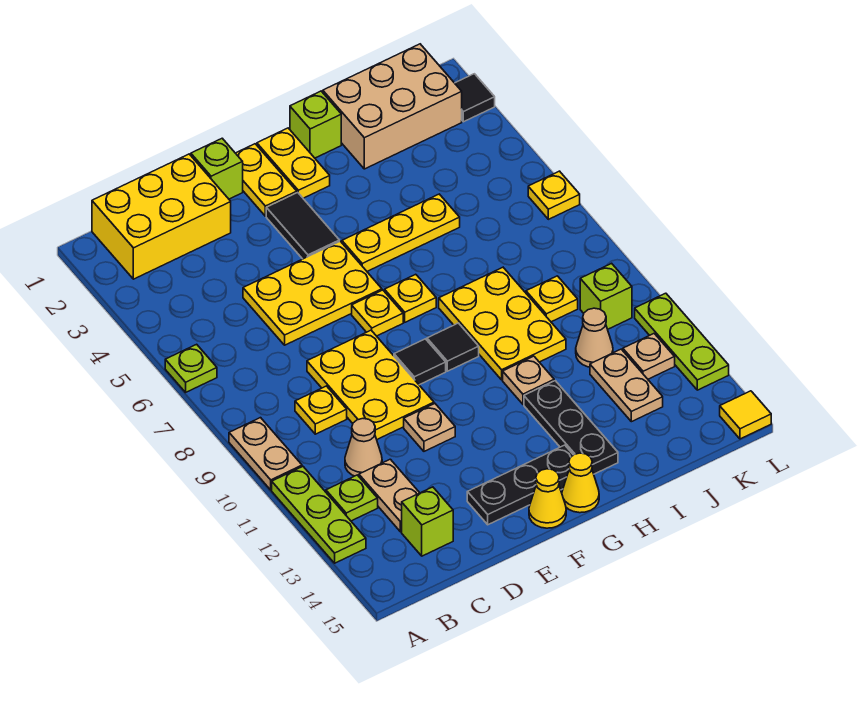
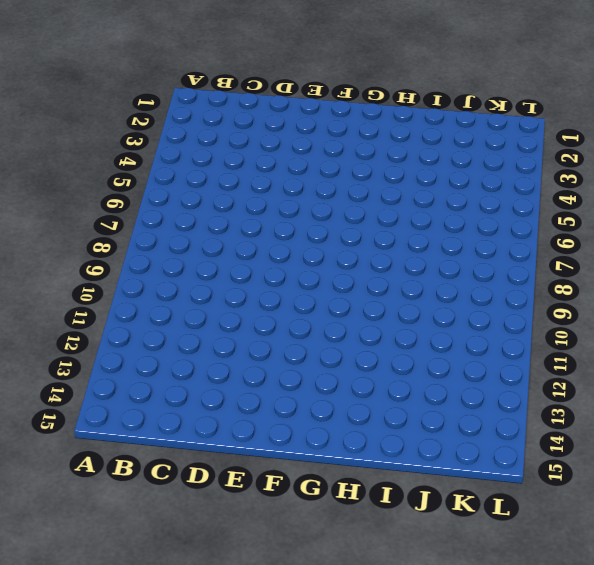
none -> lime plate A6 level 1
none -> tan plate A9:A10 level 1
none -> lime plate A11:A13 level 1
none -> yellow brick B1:D2 level 1

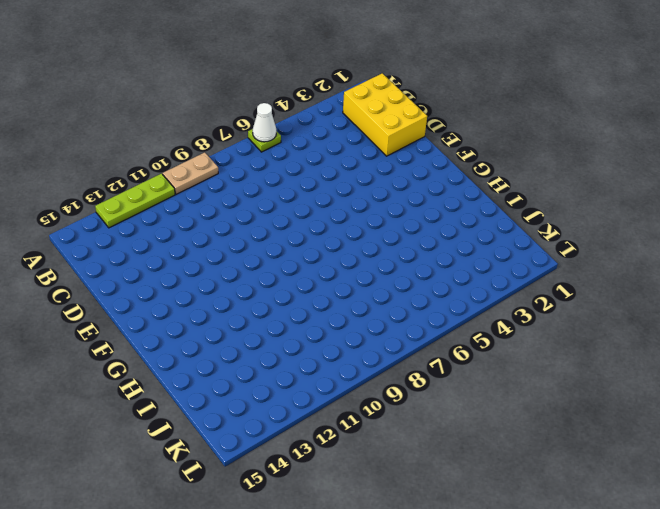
white cone A6 level 2 -> none
none -> lime plate B12 level 1
none -> yellow plate C9 level 1
none -> tan cone C11 level 1
none -> tan plate C12:C13 level 1

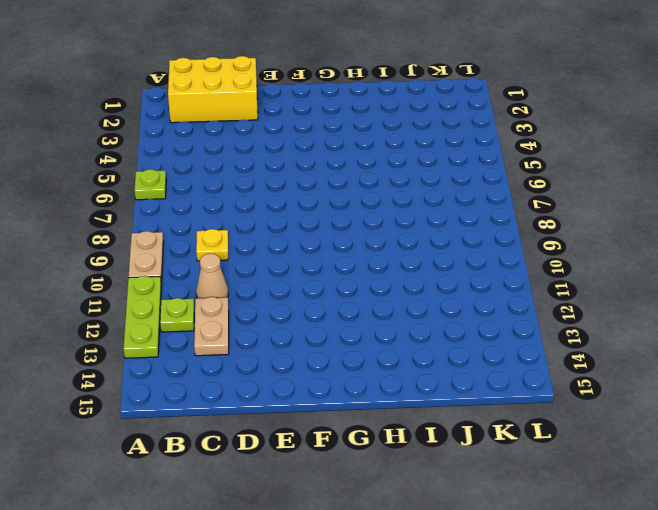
none -> lime brick C14 level 1
none -> yellow plate D5:F6 level 1
none -> yellow plate D8:E10 level 1
none -> lime brick E1 level 1

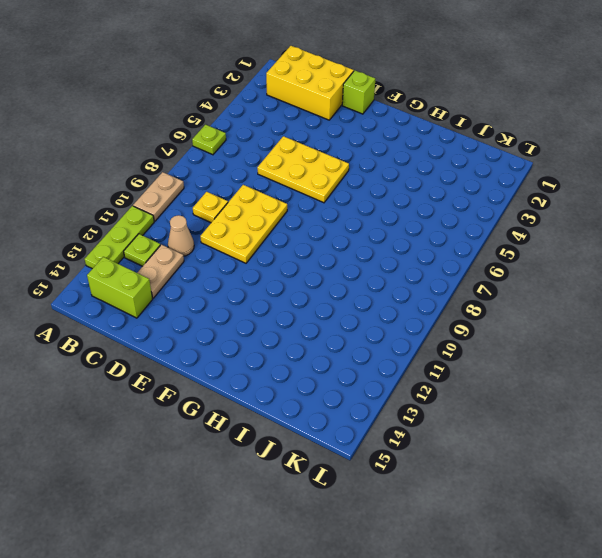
lime brick B14:C14 level 1 -> lime brick C14 level 1
none -> tan plate E11 level 1
none -> black plate E14:G14 level 1
none -> yellow plate F1:F2 level 1
none -> black tile F3:F4 level 1

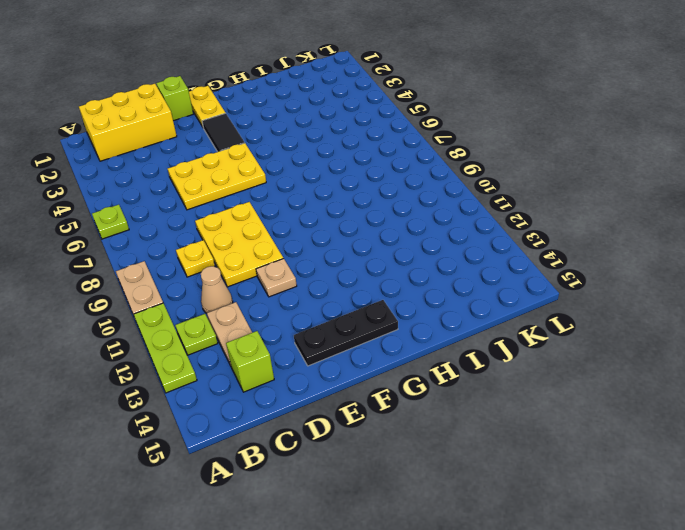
none -> yellow plate F7 level 1
none -> black tile F9 level 1
none -> yellow cone F15 level 1
none -> yellow plate G1:G2 level 1

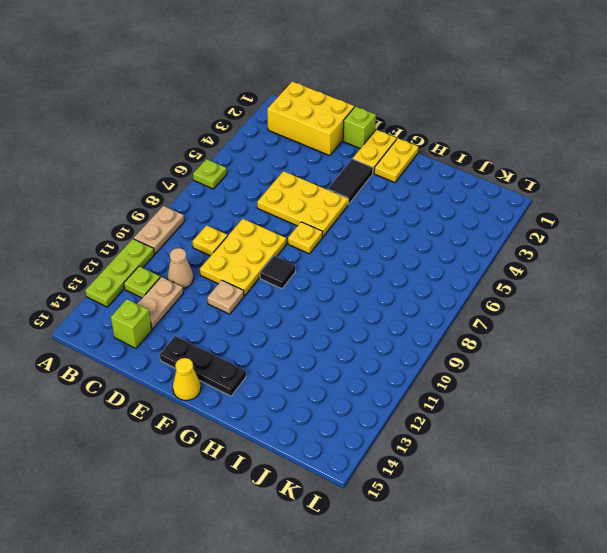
none -> yellow plate G5:I5 level 1
none -> yellow plate G7 level 1
none -> black tile G9 level 1
none -> yellow cone G15 level 1

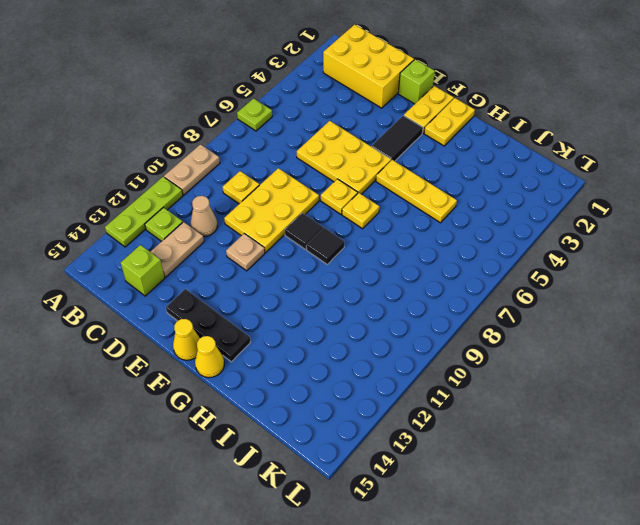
none -> lime brick H1 level 1
none -> yellow plate H8:I10 level 1
none -> tan plate H11 level 1
none -> black plate H12:H14 level 1

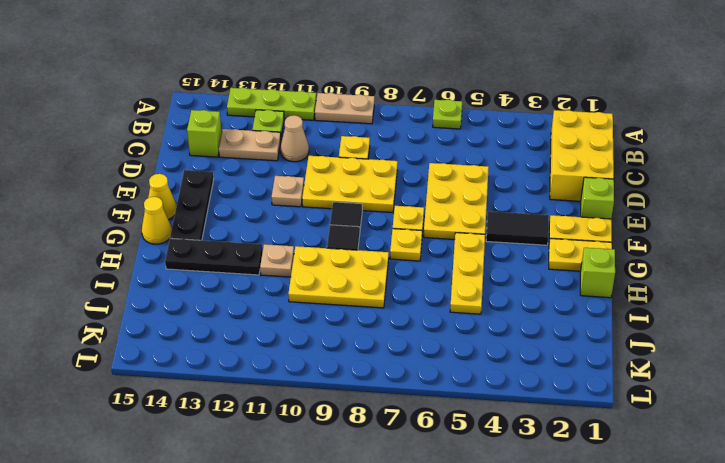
none -> tan brick I1:K2 level 1
none -> yellow plate J9 level 1
none -> tan cone J11 level 1
none -> tan plate J12:J13 level 1

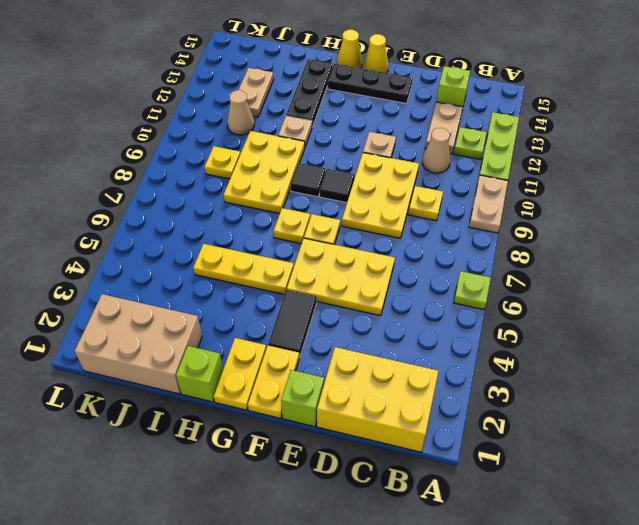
none -> lime brick K10 level 1
none -> tan plate K12 level 1
none -> black tile L2 level 1
none -> yellow plate L6 level 1

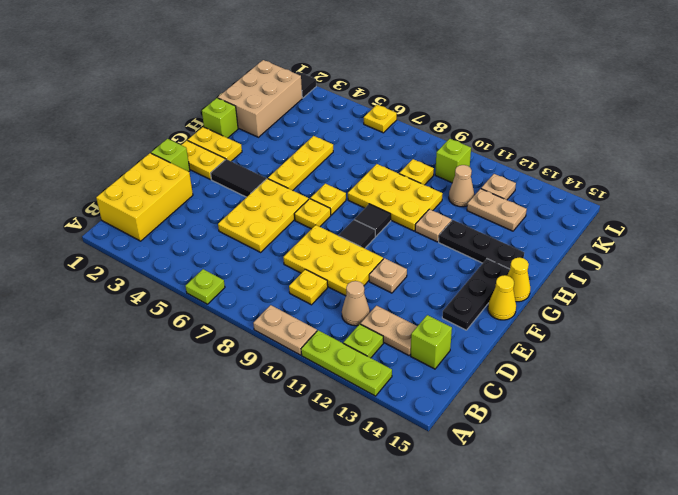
none -> lime plate L11:L13 level 1
none -> yellow tile L15 level 1

